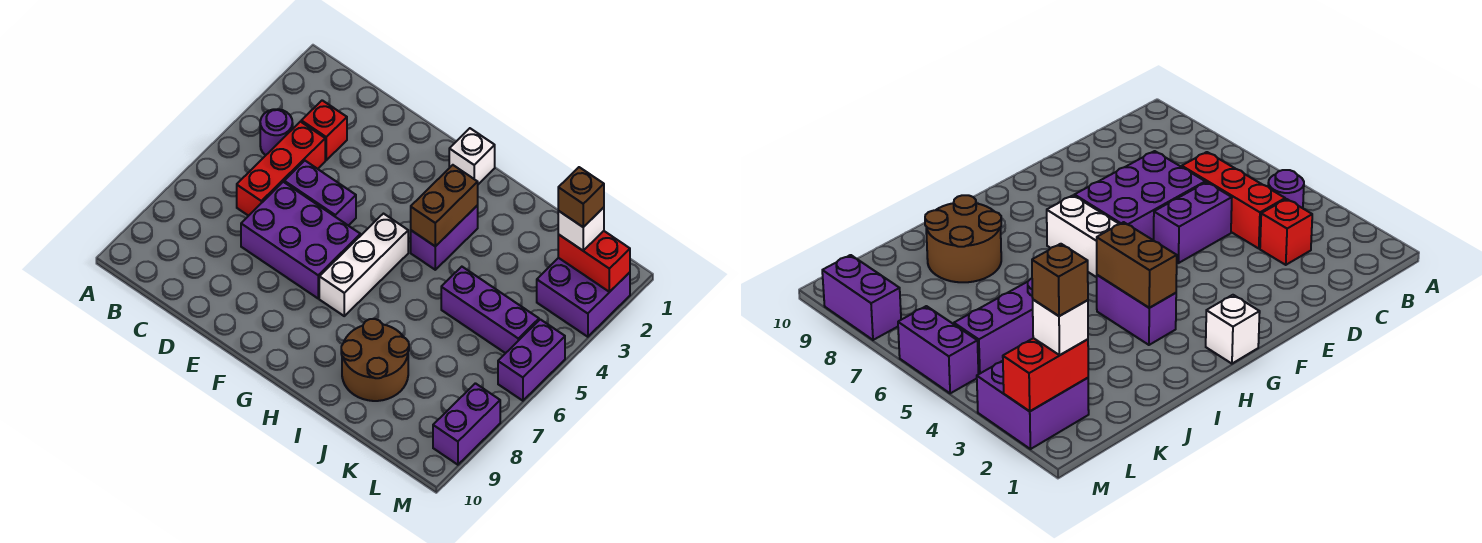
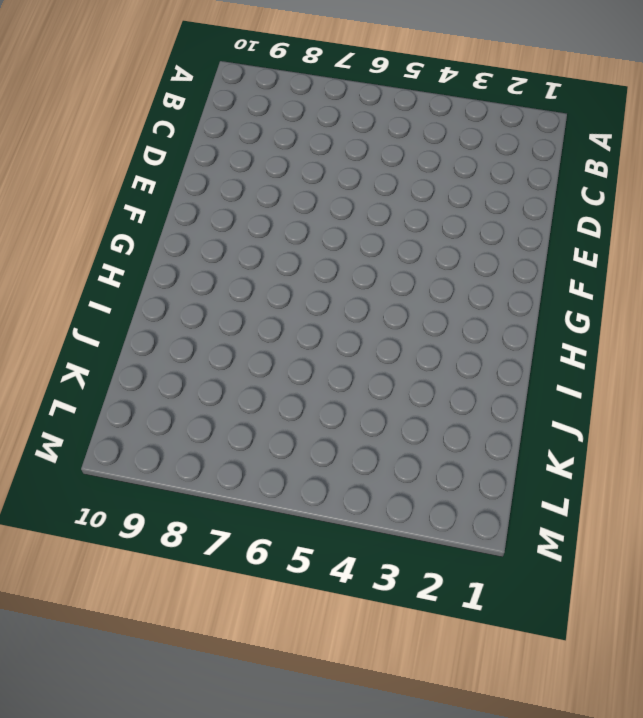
none -> purple round brick B4 level 1
none -> red brick C3 level 1
none -> red brick C4:C6 level 1

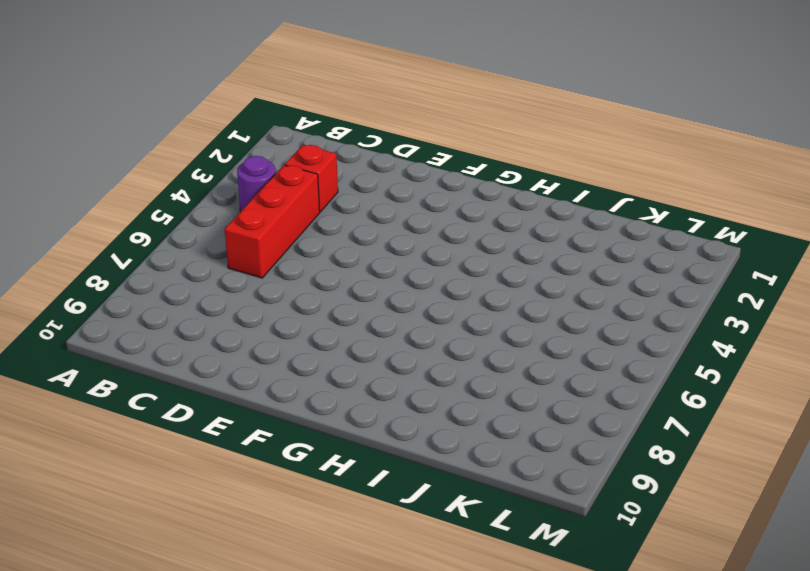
none -> purple brick D5:E5 level 1
none -> purple brick D6:F7 level 1
none -> white brick G1 level 1

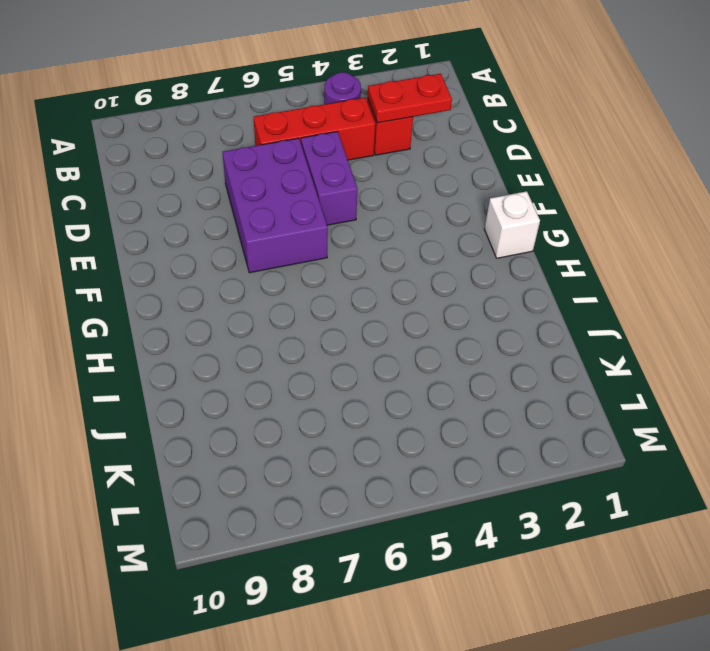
red plate C2:C3 level 2 -> none
none -> white brick G5:G7 level 1
none -> purple brick H3:H4 level 1
none -> brown round brick I8:J9 level 1

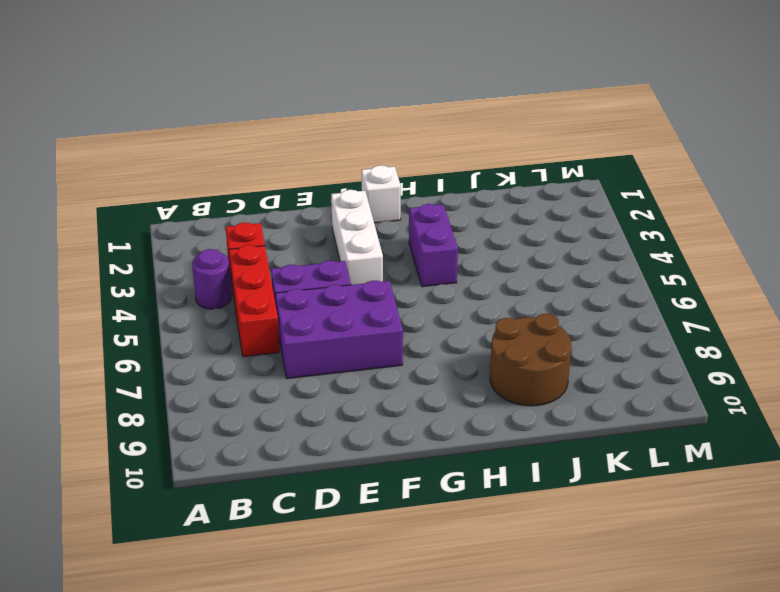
white brick F2:F4 level 1 -> white brick G5:G7 level 1
none -> purple brick J5:L5 level 1
none -> purple brick L2:M3 level 1
none -> purple brick M5:M6 level 1

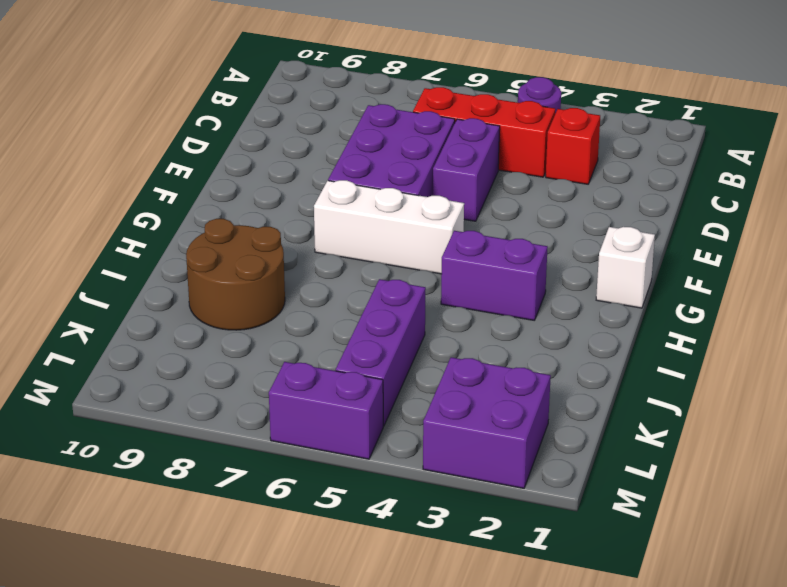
none -> purple brick M8:M9 level 1
none -> brown brick H3:H4 level 2
none -> red brick L2:M2 level 2

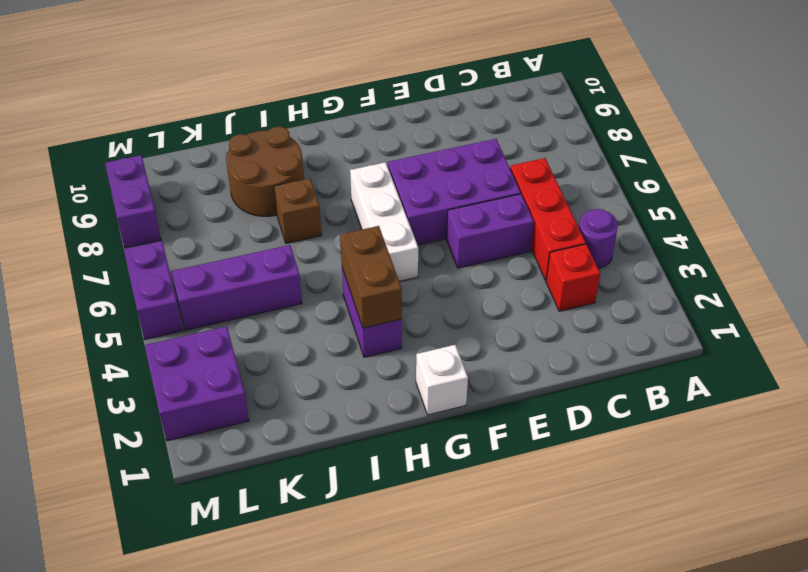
brown brick I7 level 1 -> brown brick L2 level 4
none -> red brick L2:M2 level 2
none -> white brick L2 level 3

